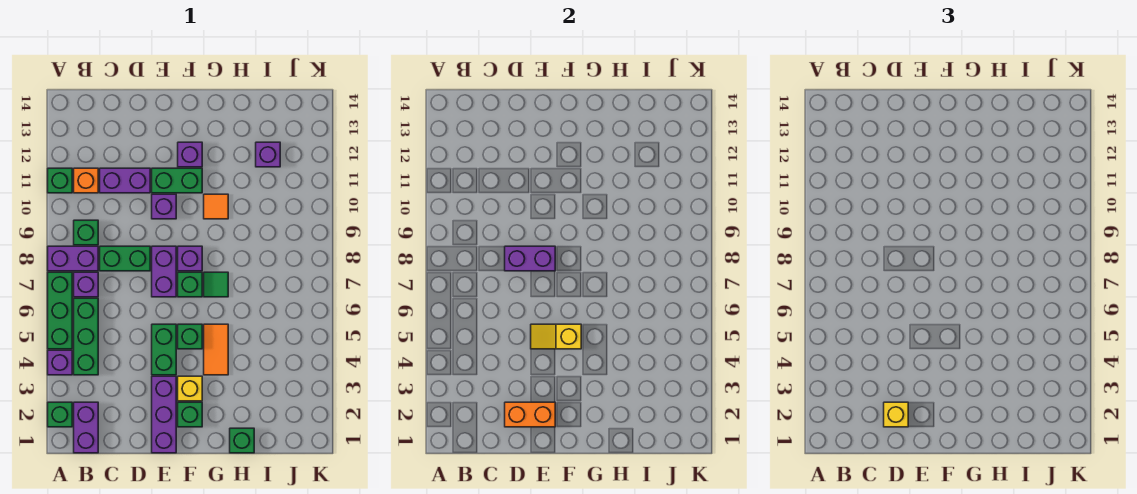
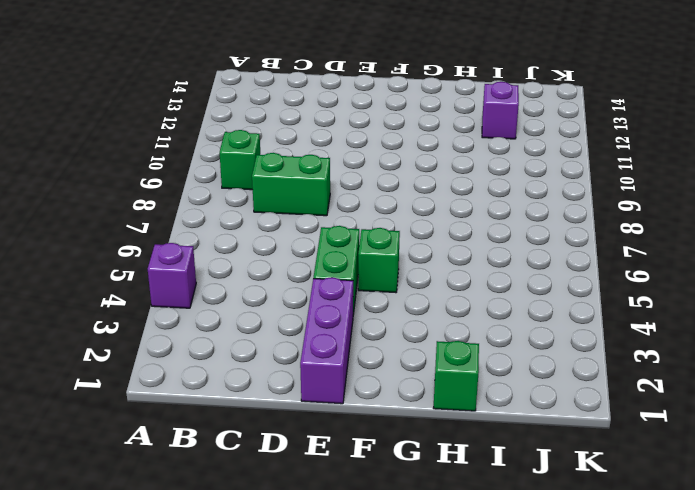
none -> green brick A2 level 1
none -> green brick A5:A7 level 1
none -> purple brick A8:B8 level 1
none -> green brick A11 level 1

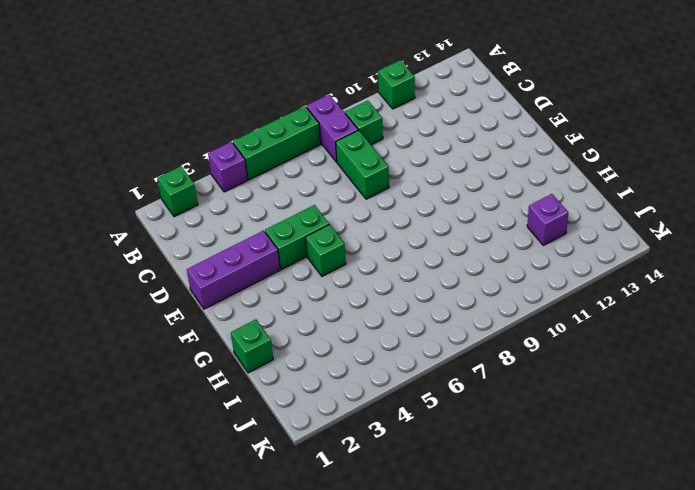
none -> purple brick B1:B2 level 1
none -> green brick B4:B6 level 1
none -> purple brick B7 level 1
none -> orange brick B11 level 1

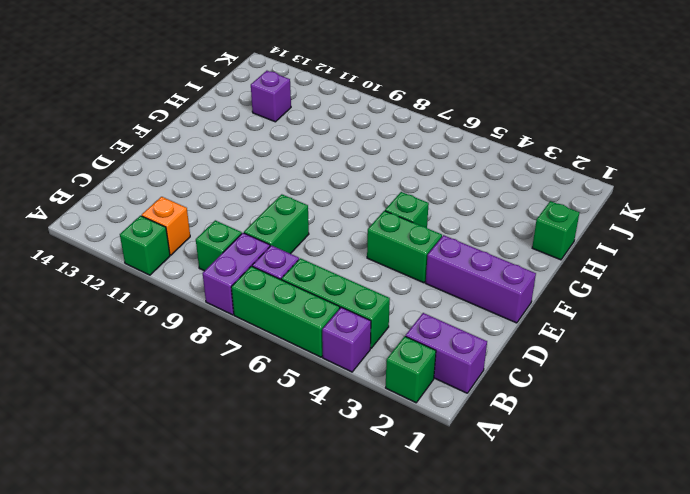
none -> purple brick C11:D11 level 1
none -> purple brick E7:E8 level 1
none -> purple brick E10 level 1
none -> green brick E11:F11 level 1

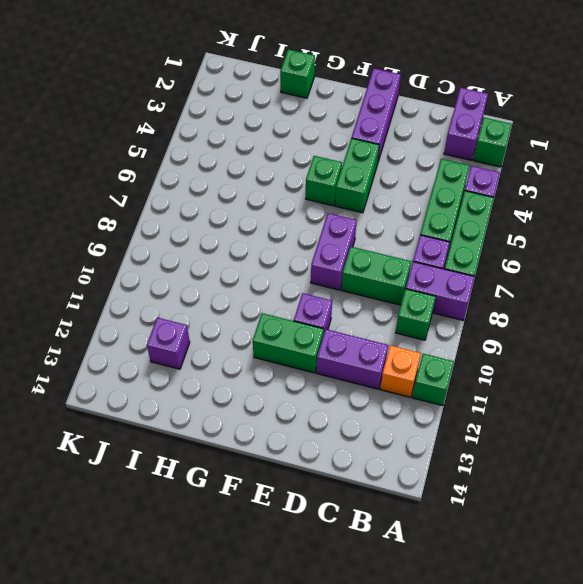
none -> green brick F2 level 1
none -> yellow brick F3 level 1
none -> green brick F7 level 1
none -> purple brick F8 level 1

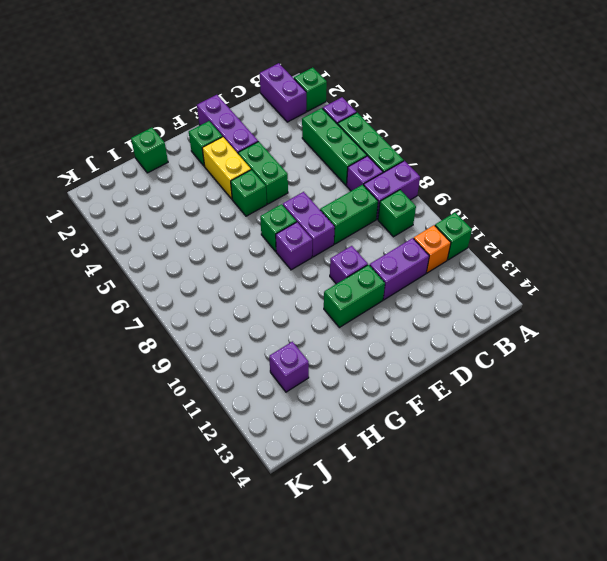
yellow brick F3:F4 level 1 -> yellow brick F3 level 1
none -> purple brick F12 level 1
none -> orange tile G4:G5 level 1
none -> green tile G7 level 1
none -> orange tile G10 level 1

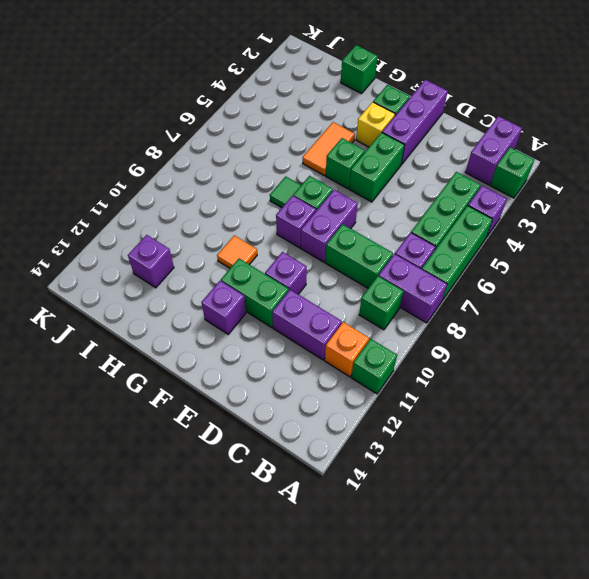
none -> orange brick D2:E2 level 2
none -> purple brick D8:E8 level 2
none -> yellow slope E5:F5 level 2 top F
none -> yellow brick D2 level 3

